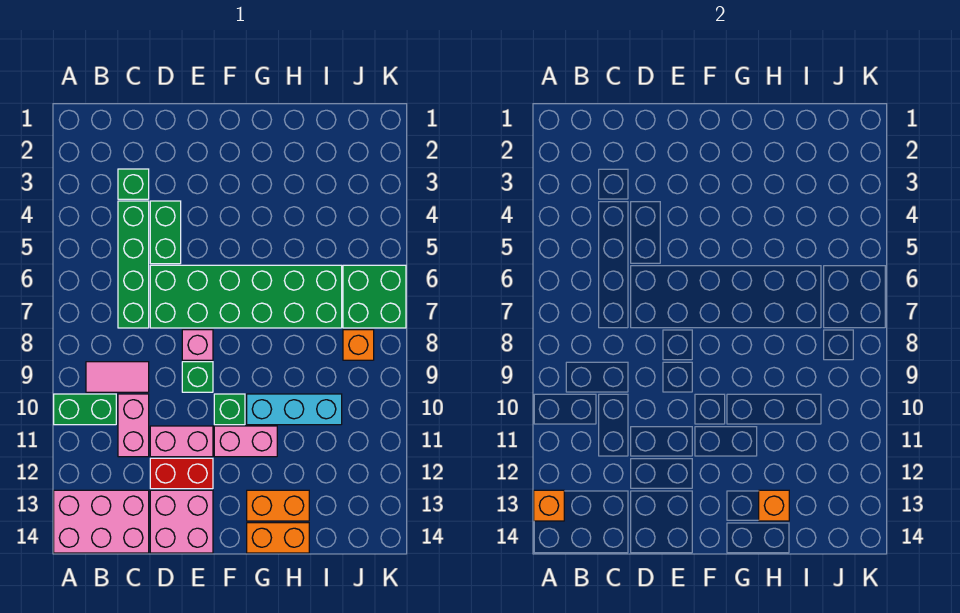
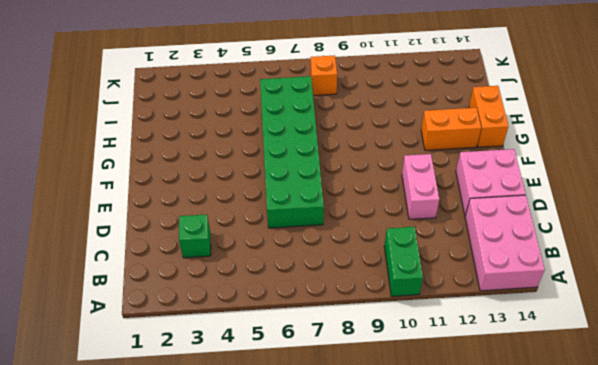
orange brick G12:G13 level 1 -> orange brick G13:H13 level 1
none -> pink tile B9:C9 level 1
none -> green brick C4:C7 level 1
none -> pink brick C10:C11 level 1

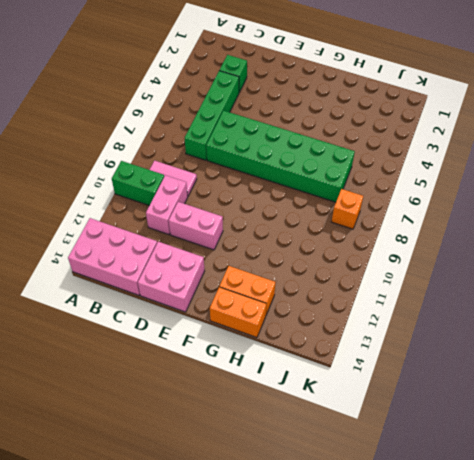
none -> green brick D4:D5 level 1
none -> red brick D12:E12 level 1
none -> pink brick E8 level 1

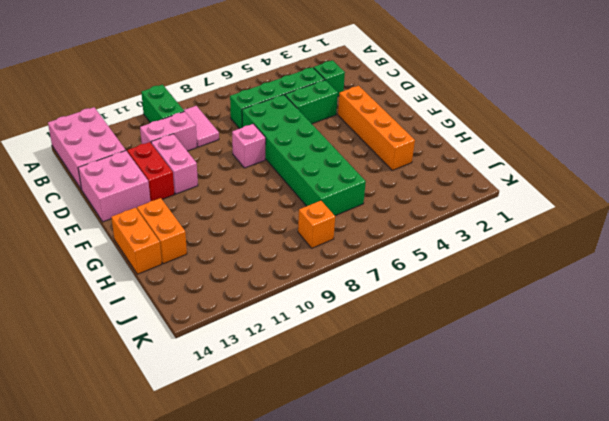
orange brick E3:H3 level 1 -> none
none -> green brick E9 level 1
none -> green brick F10 level 1
none -> pink brick F11:G11 level 1

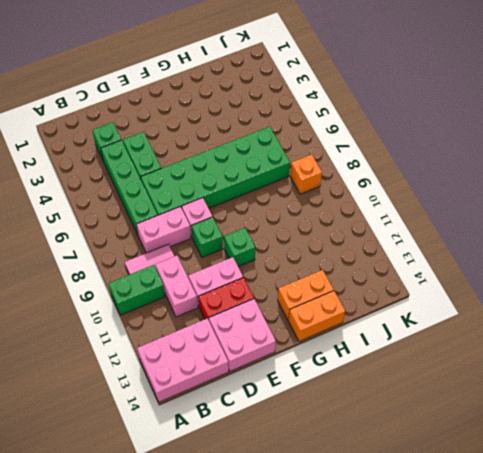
pink brick C8:D8 level 1 -> pink brick F11:G11 level 1
none -> cyan brick G10:I10 level 1
none -> green brick J6:K7 level 1
none -> orange brick A13 level 2

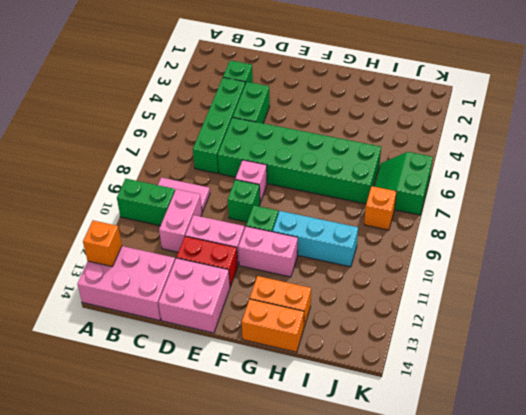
green slope J6:K7 level 1 top K -> green brick J6:K7 level 1
none -> orange brick H13 level 2

